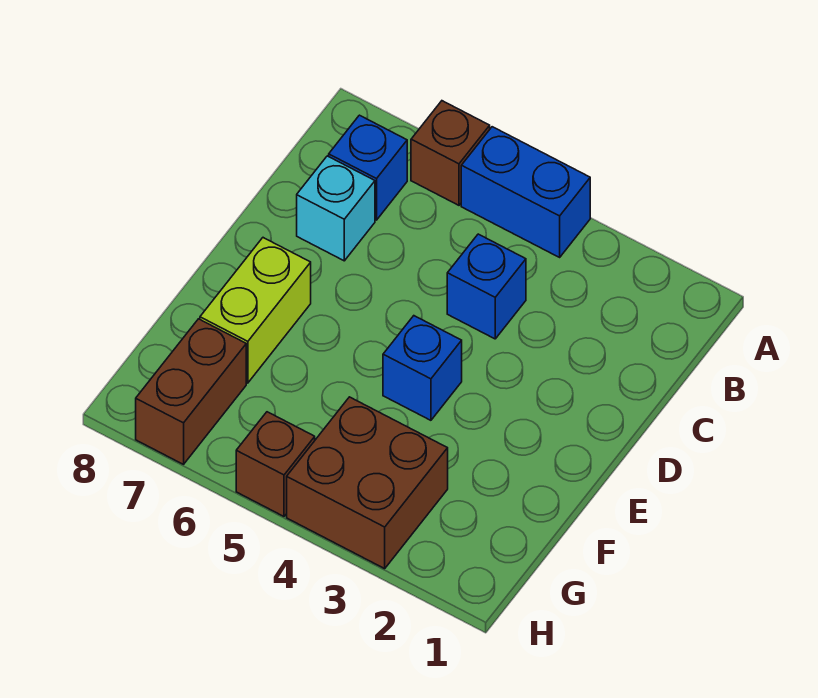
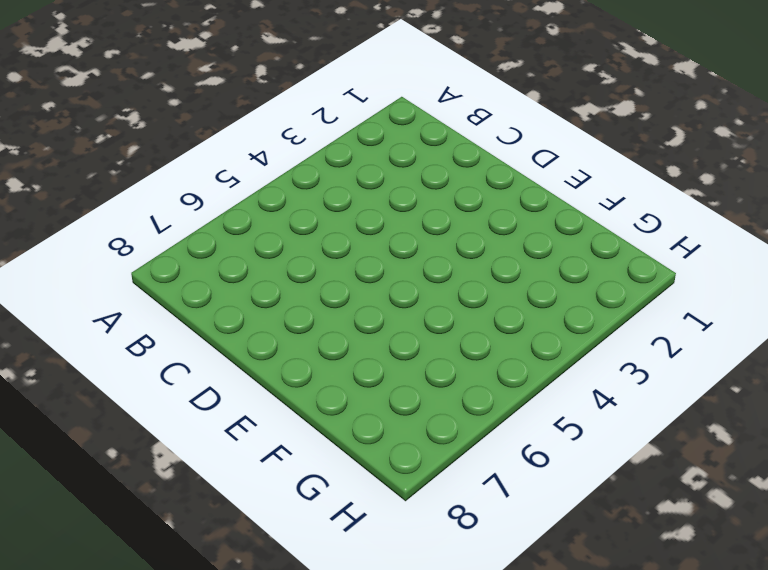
none -> blue brick A4:A5 level 1
none -> brown brick A6 level 1

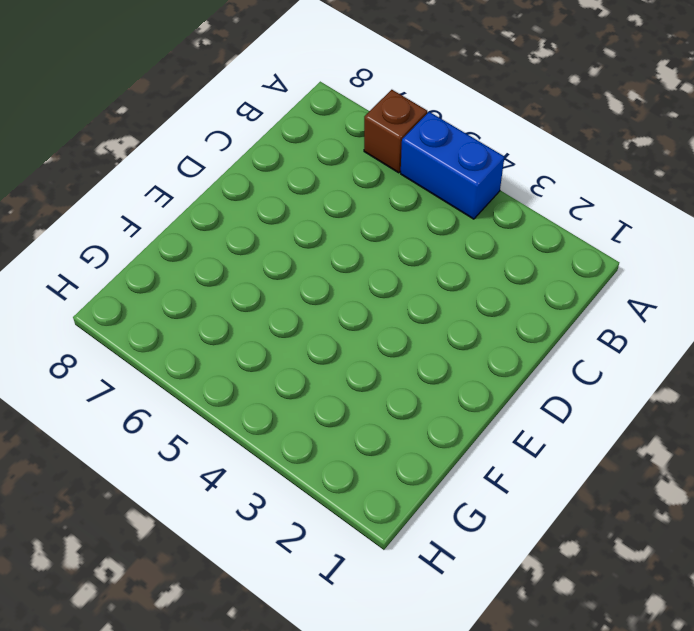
none -> blue brick B7 level 1
none -> blue brick C4 level 1

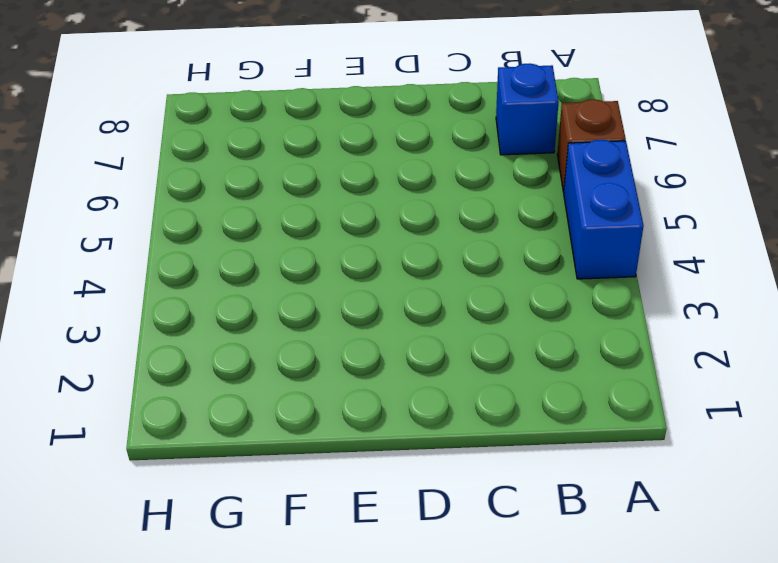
none -> blue brick C4 level 1
none -> cyan brick C7 level 1

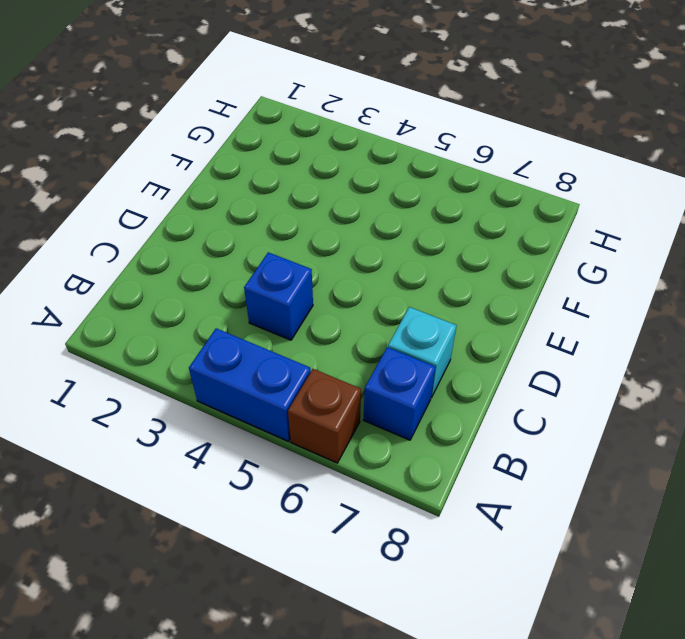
none -> blue brick E4 level 1
none -> lime brick E7:F7 level 1

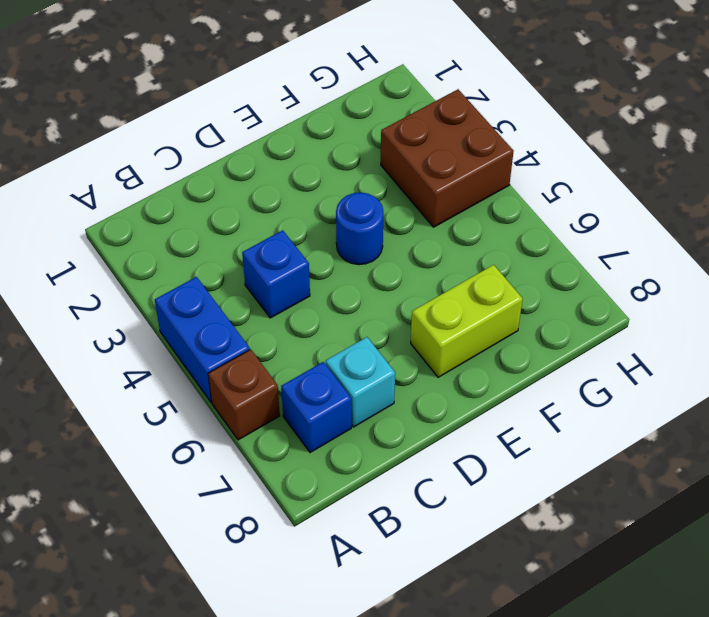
blue round brick E4 level 1 -> blue brick E4 level 1
none -> brown brick G7:H7 level 1
none -> brown brick H5 level 1

